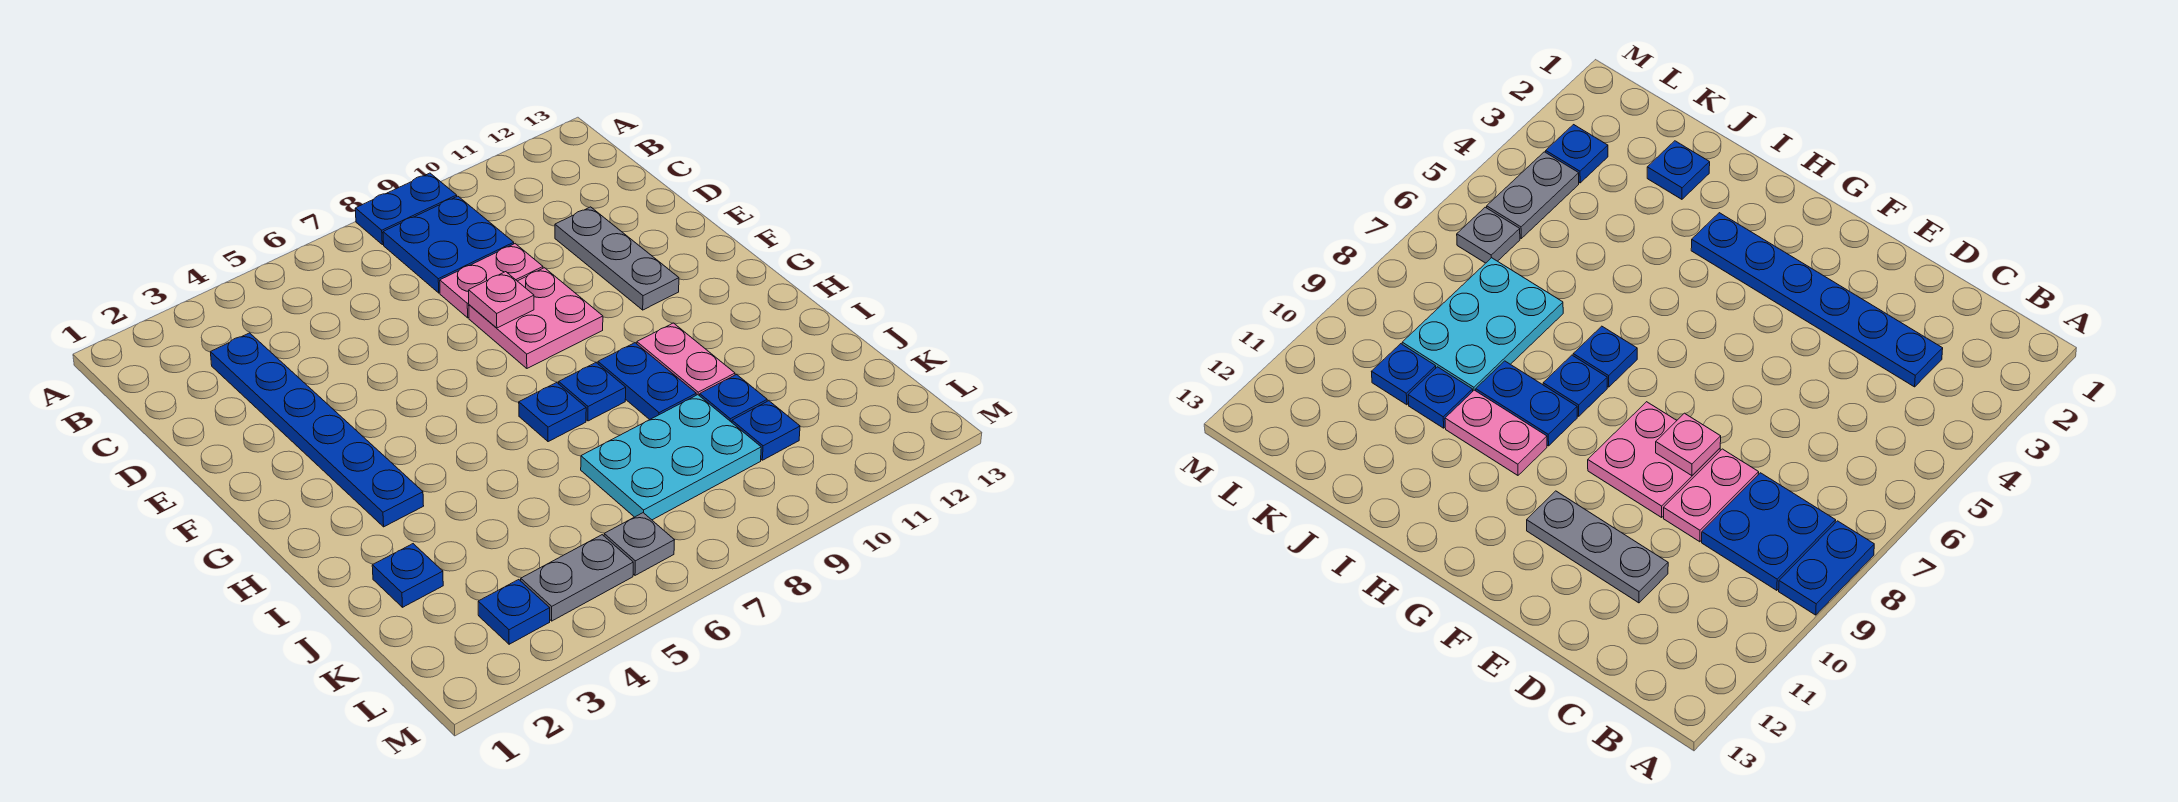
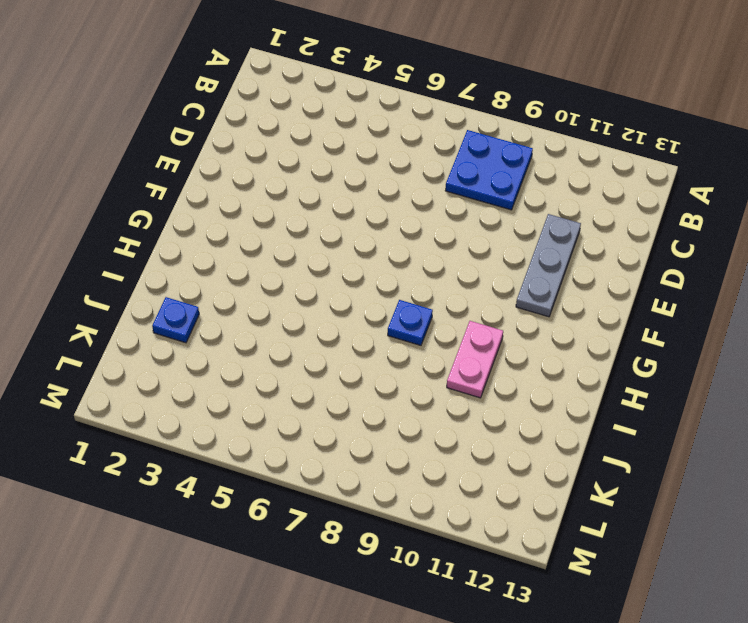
none -> blue plate A8:A9 level 1
none -> blue plate C3:H3 level 1
none -> pink plate D8:D9 level 1

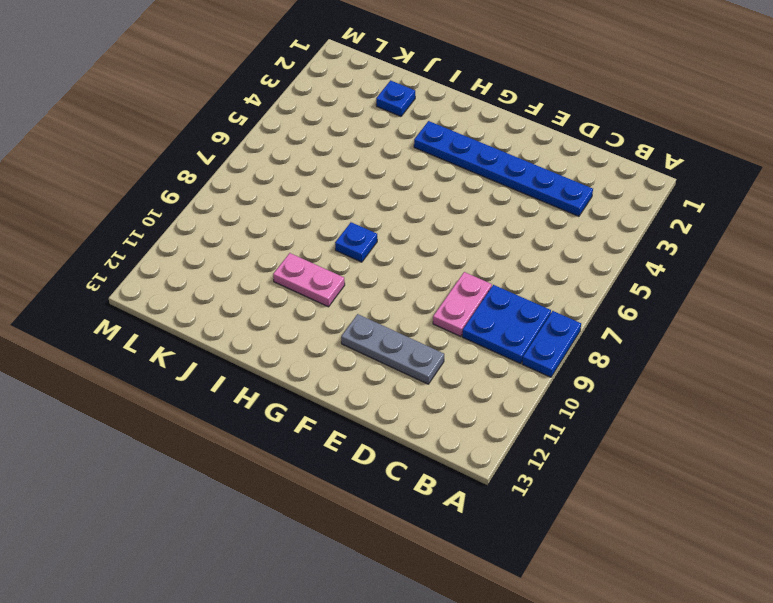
none -> pink plate E8:F9 level 1
none -> blue plate H7 level 1
none -> blue plate H9:I9 level 1

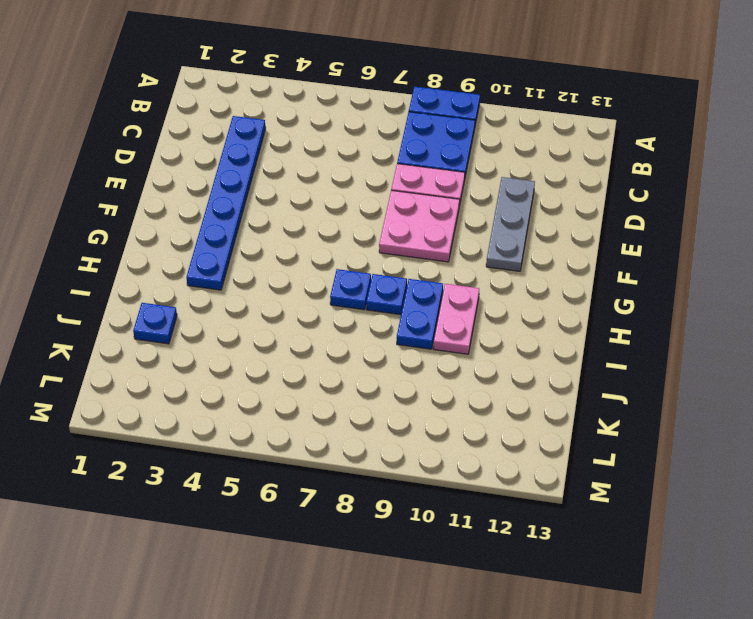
none -> cyan plate J7:K9 level 1
none -> blue plate J10 level 1
none -> blue plate K10 level 1

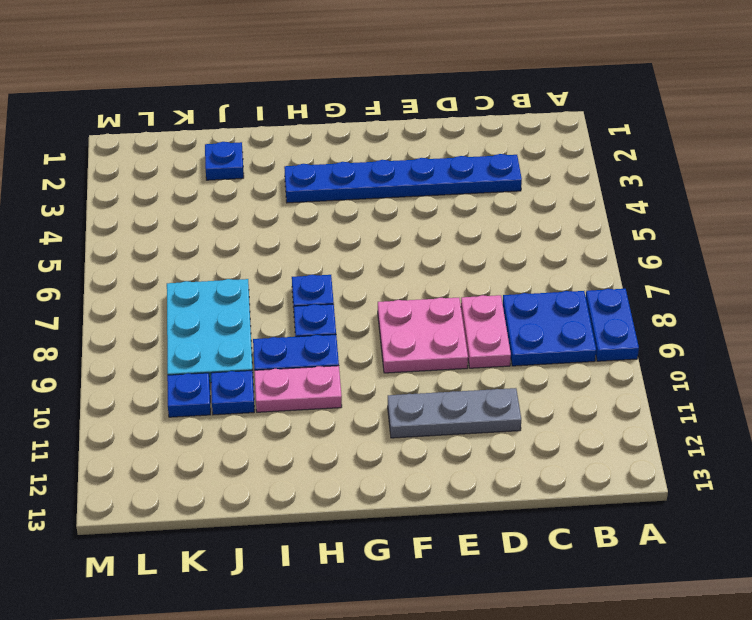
none -> blue plate L3 level 1
none -> grey plate L4:L5 level 1
none -> grey plate L6 level 1

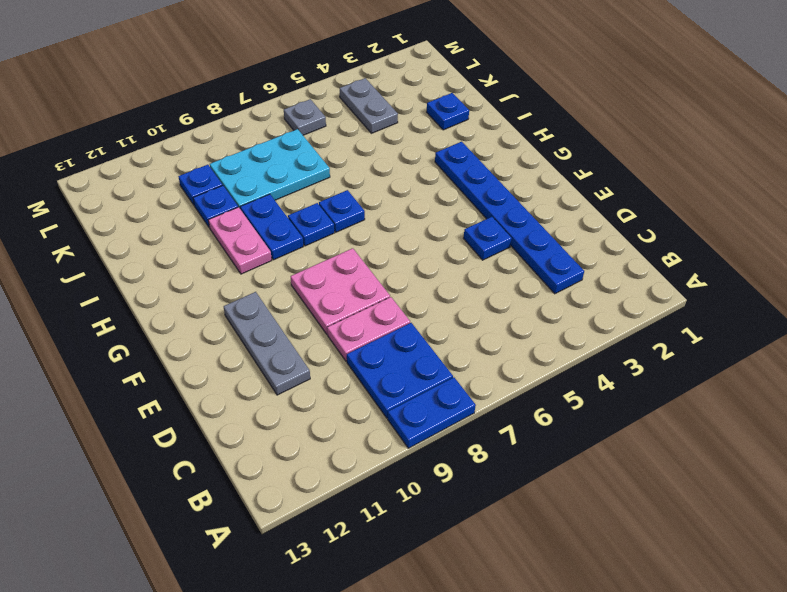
blue plate E4 level 1 -> blue plate L3 level 1
grey plate K4:L4 level 1 -> grey plate L4:L5 level 1
none -> pink plate E8 level 2

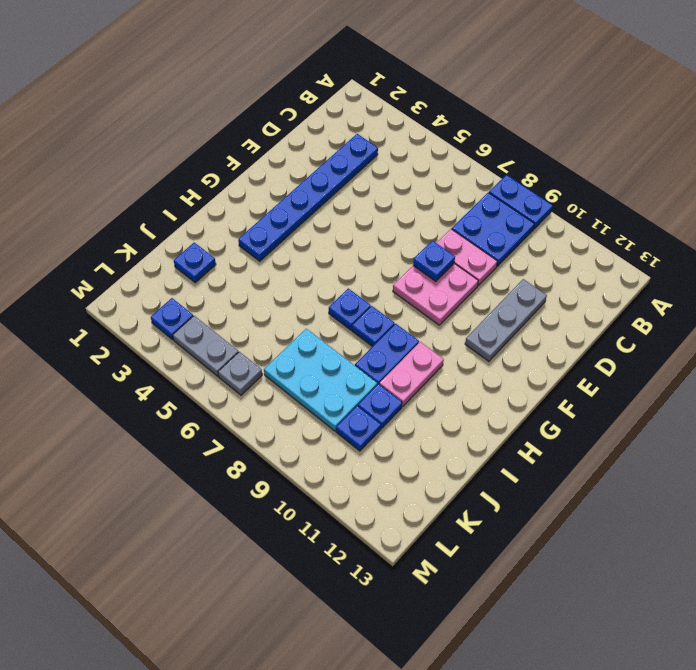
blue plate E8 level 2 -> pink plate E8 level 2

